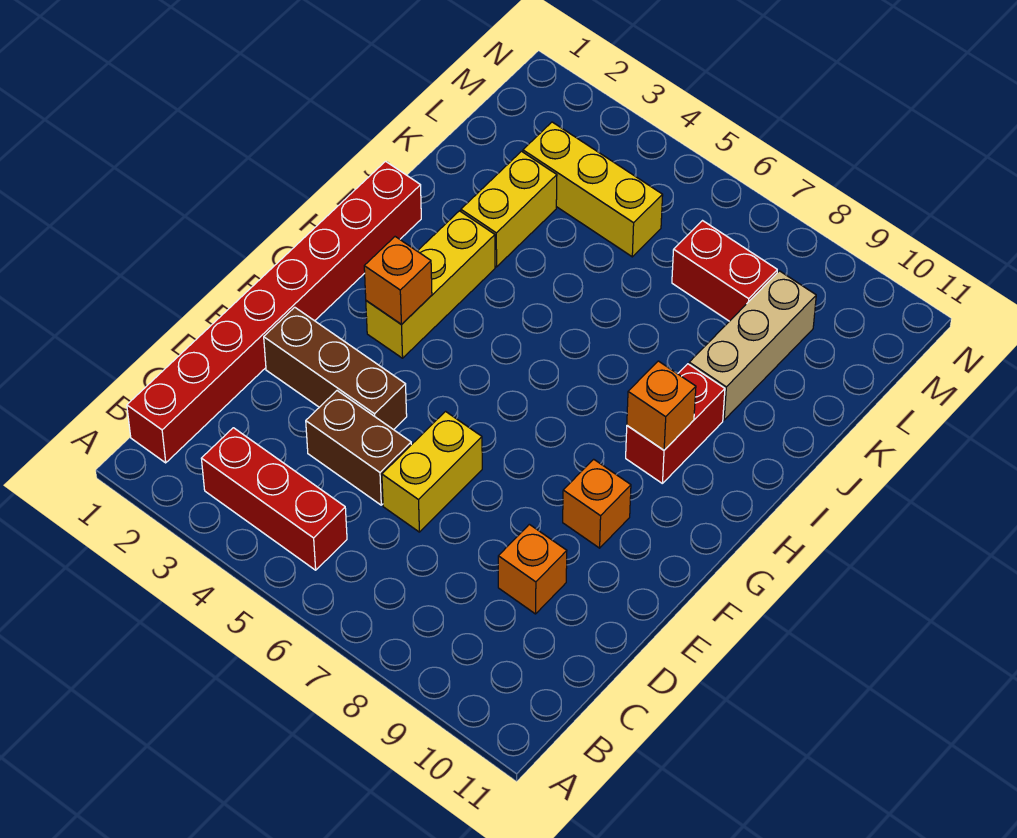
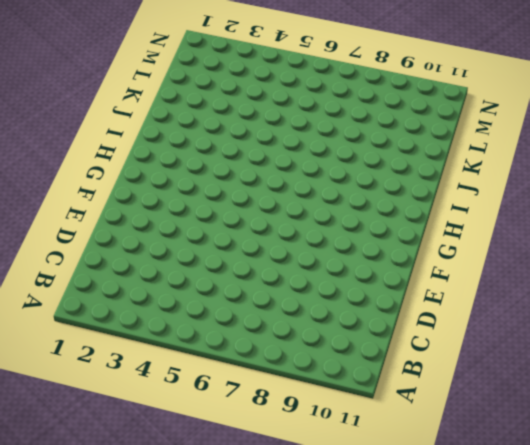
none -> red brick B1:I1 level 1
none -> red brick B3:B5 level 1
none -> brown brick D4:D5 level 1

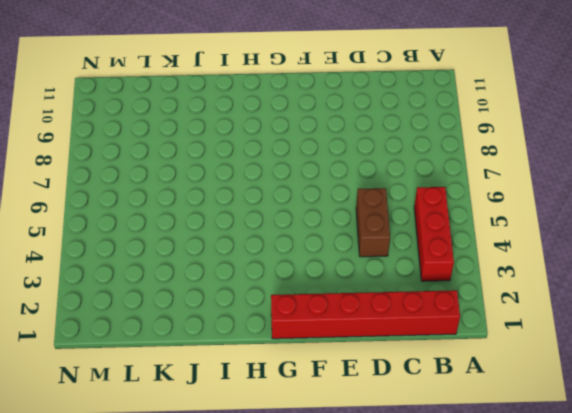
red brick B1:G1 level 1 -> red brick B1:I1 level 1
none -> yellow brick D6:E6 level 1
none -> orange brick D9 level 1
none -> brown brick E2:E4 level 1

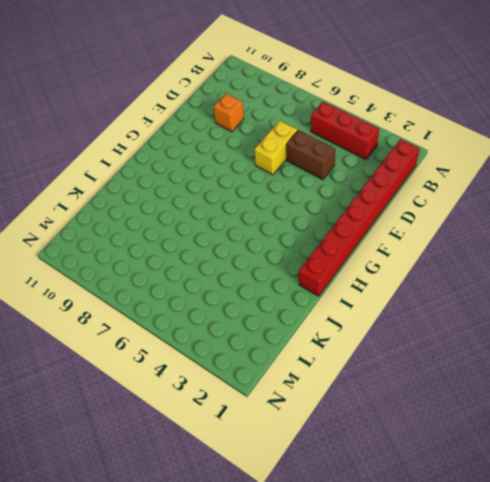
none -> brown brick E2:E4 level 1
none -> orange brick F9 level 1
none -> yellow brick G3:I3 level 1

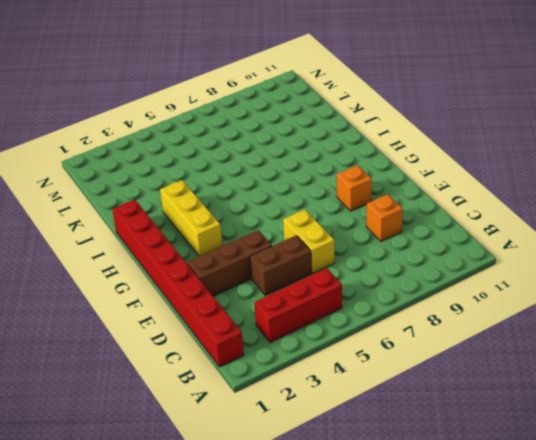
none -> red brick H9:I9 level 1
none -> yellow brick J3:K3 level 1
none -> tan brick J9:L9 level 1

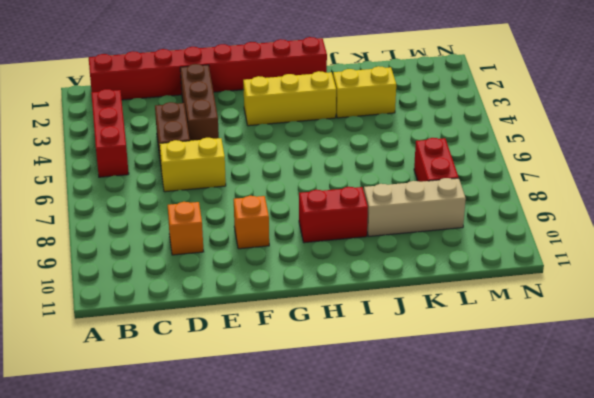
none -> yellow brick L3:L5 level 1
none -> orange brick G3 level 2
none -> orange brick H9 level 2

